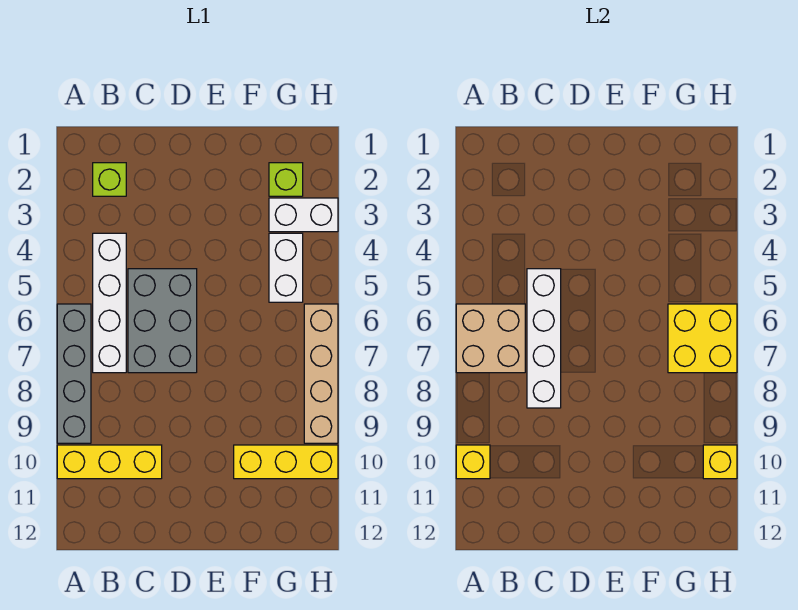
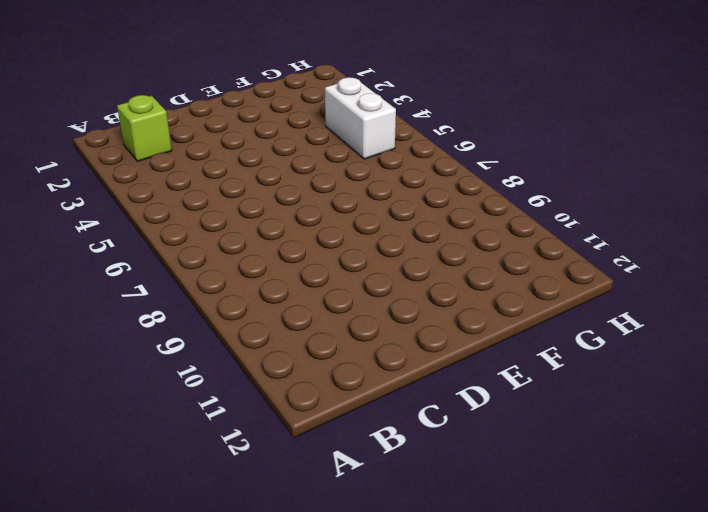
none -> grey brick A6:A9 level 1
none -> yellow brick A10:C10 level 1
none -> white brick B4:B7 level 1

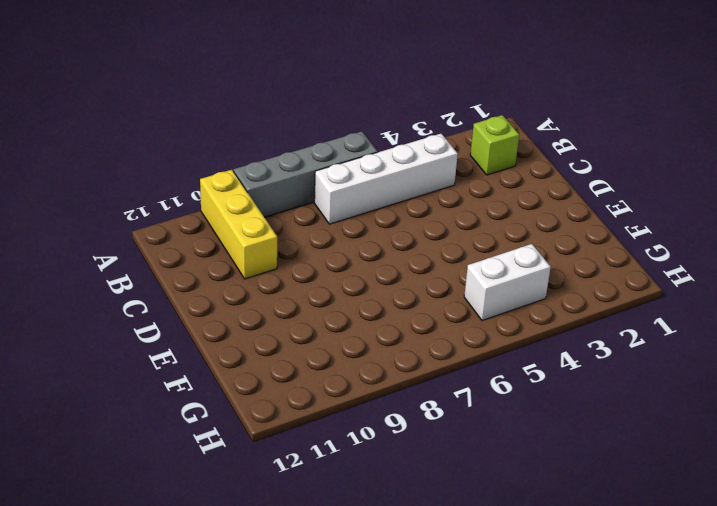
none -> grey brick C5:D7 level 1
none -> yellow brick F10:H10 level 1
none -> lime brick G2 level 1

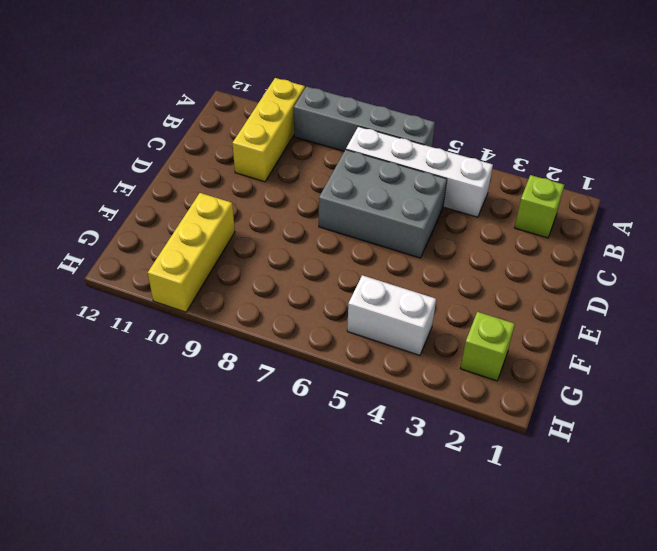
none -> white brick G3:H3 level 1
none -> tan brick H6:H9 level 1
none -> tan brick A6:B7 level 2

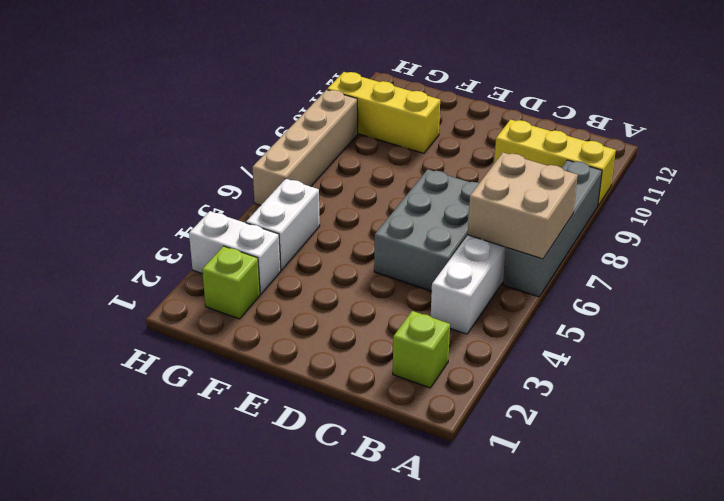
none -> yellow brick A10 level 2
none -> white brick C5:C8 level 2
none -> yellow brick G6:H7 level 2

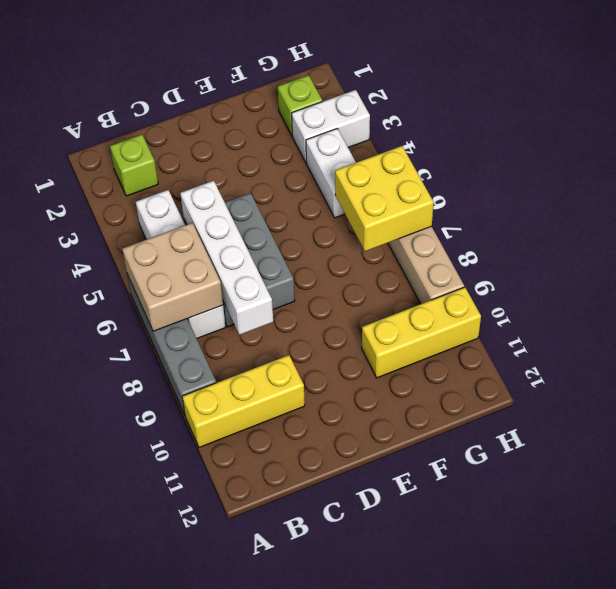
none -> yellow brick A10 level 2
none -> yellow brick H10 level 2

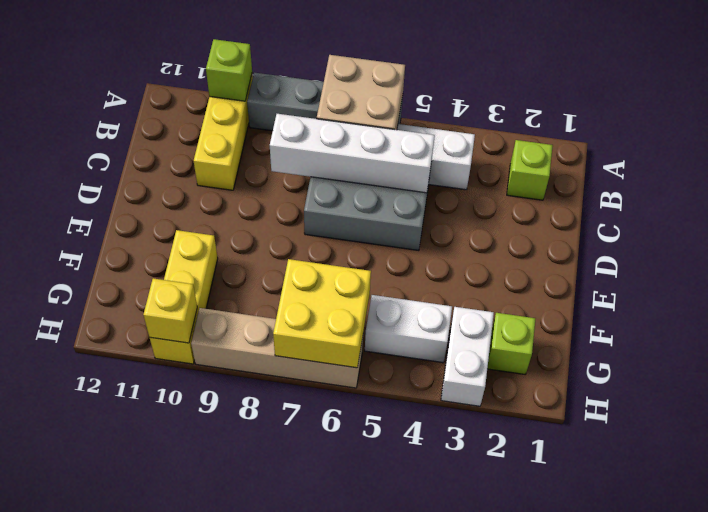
lime brick A10 level 2 -> yellow brick A10 level 2

